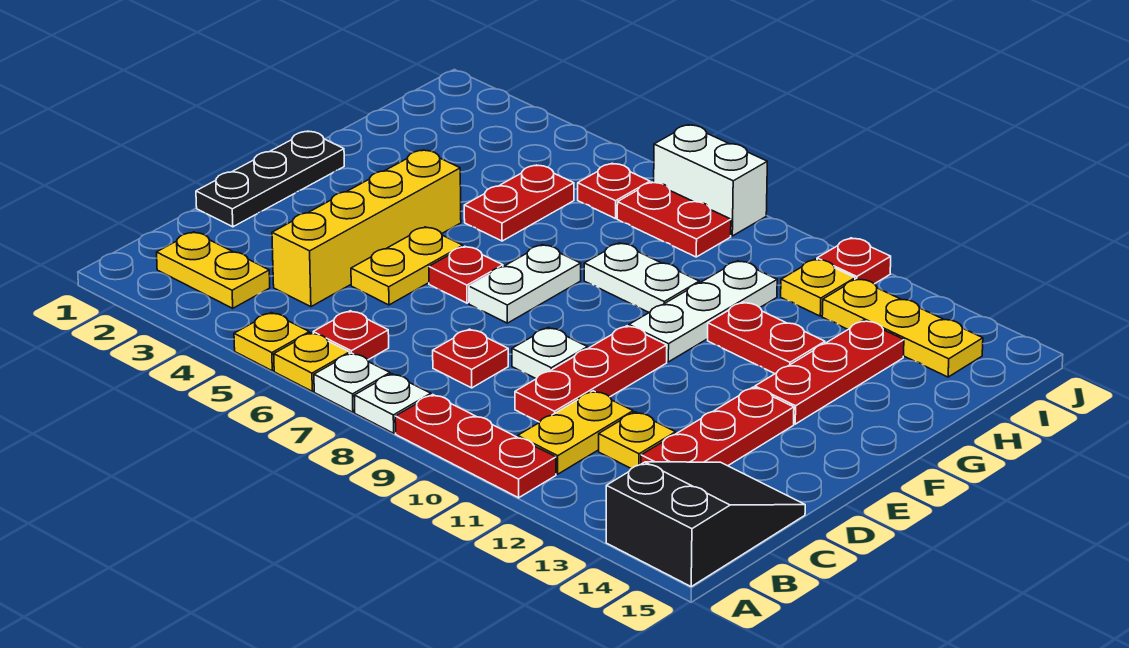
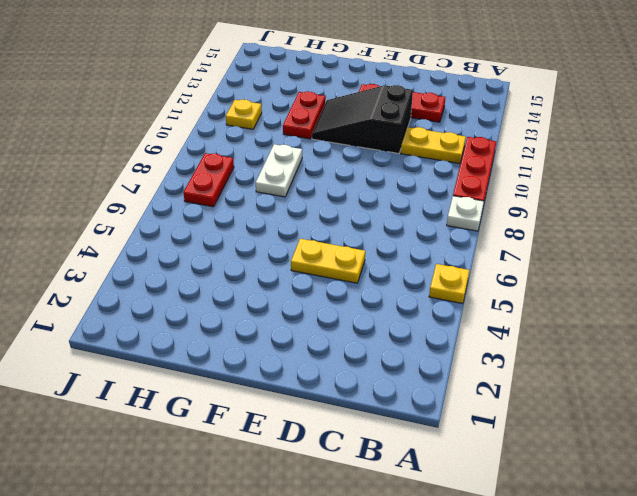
black slope D11:F12 level 1 top D -> black slope A14:C15 level 1 top A
none -> yellow plate A6 level 1
none -> white plate A7 level 1
none -> yellow plate B2:B3 level 1
none -> red plate B6 level 1

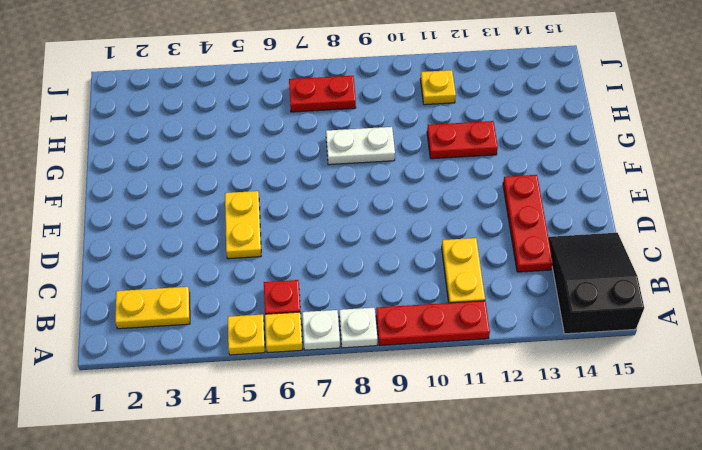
none -> yellow brick C4:F4 level 1
none -> red plate C8 level 1
none -> red plate C10:E10 level 1
none -> yellow plate C12 level 1

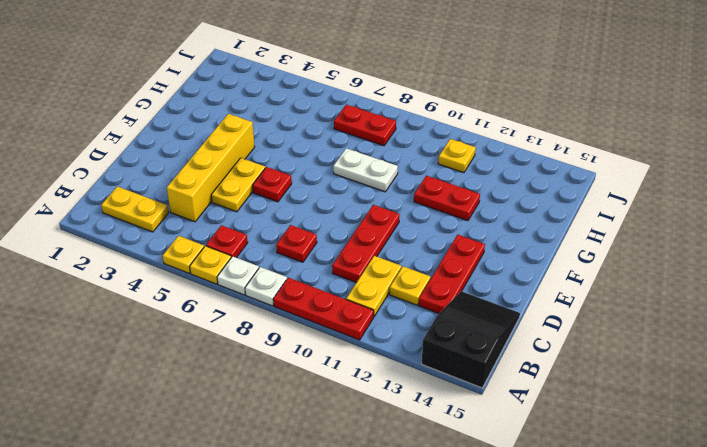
none -> black plate D1:F1 level 1
none -> white plate D9 level 1
none -> white plate E7:F7 level 1
none -> white plate F10:H10 level 1

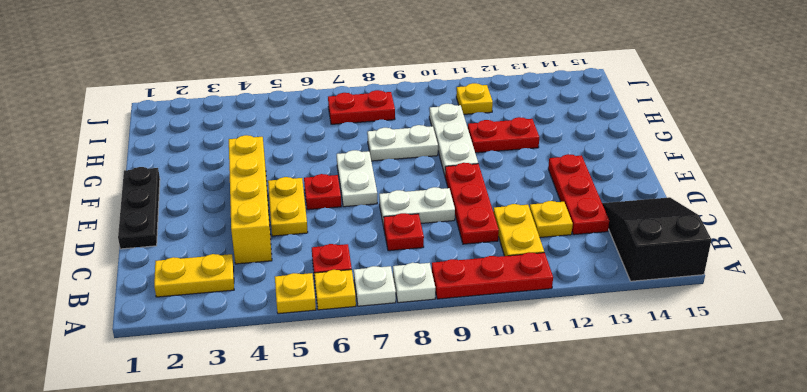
white plate D8:D9 level 1 -> white plate D9 level 1
none -> red plate F13:H13 level 1
none -> red plate G5:H5 level 1
none -> red plate I6 level 1
none -> yellow plate I12:I14 level 1

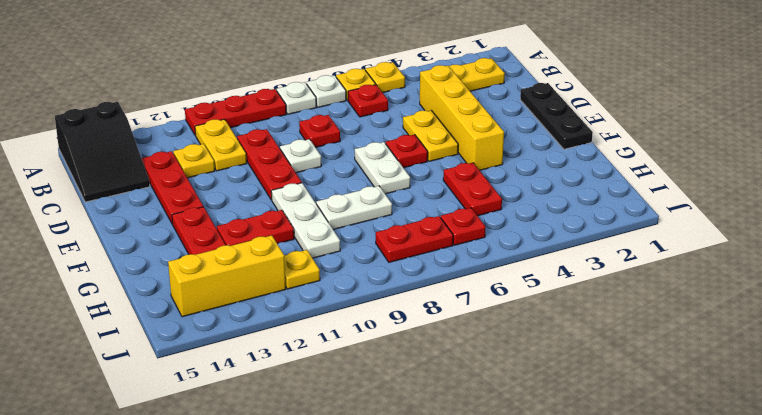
yellow brick I12:I14 level 1 -> yellow plate I12:I14 level 1
none -> white brick J7:J8 level 1
none -> red plate J11 level 1

